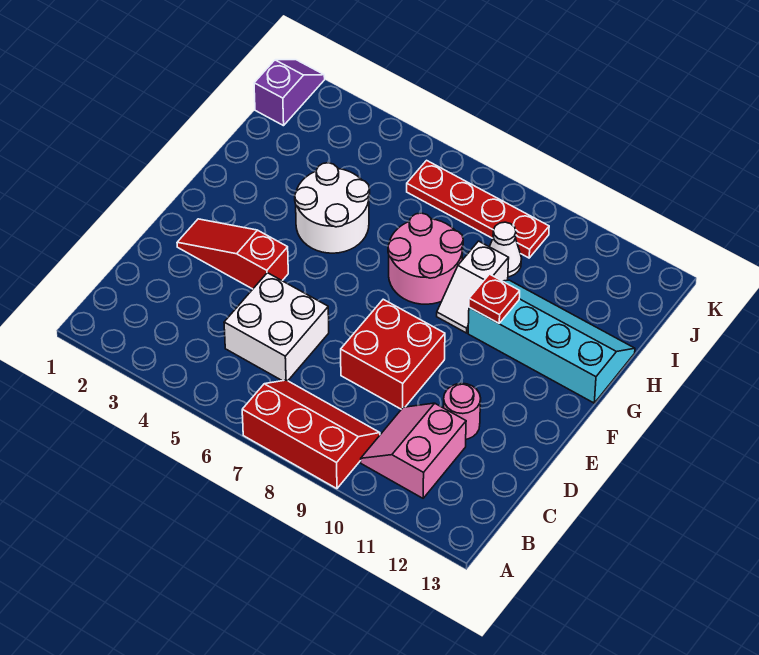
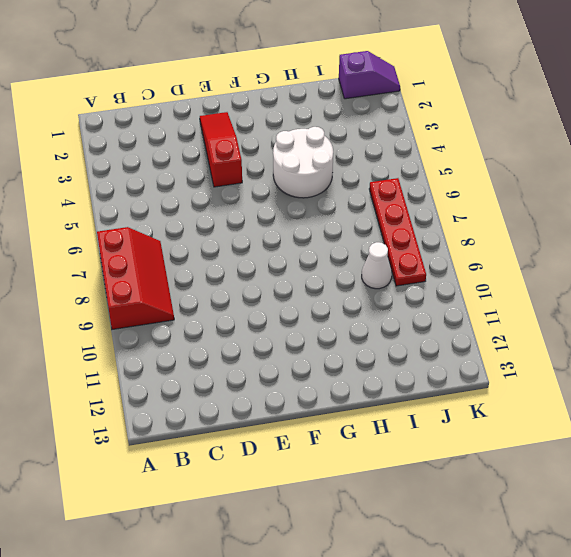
none -> pink slope B10:C11 level 1 top 11
none -> white brick C5:D6 level 1
none -> red brick D8:E9 level 1

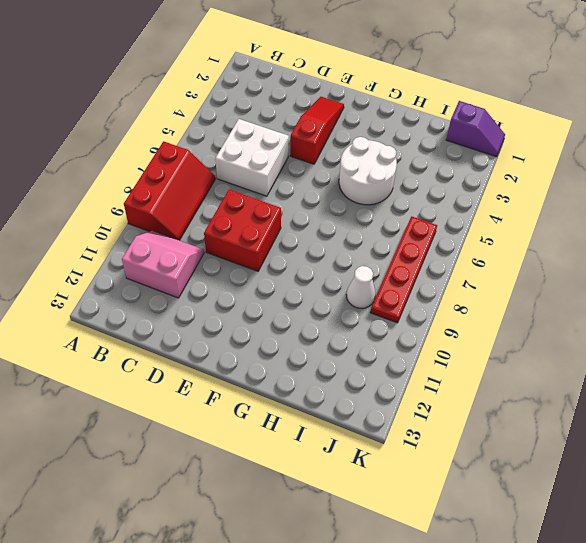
none -> pink round brick D11 level 1
none -> pink round brick G7:H8 level 1
none -> white slope G9:H9 level 1 top H

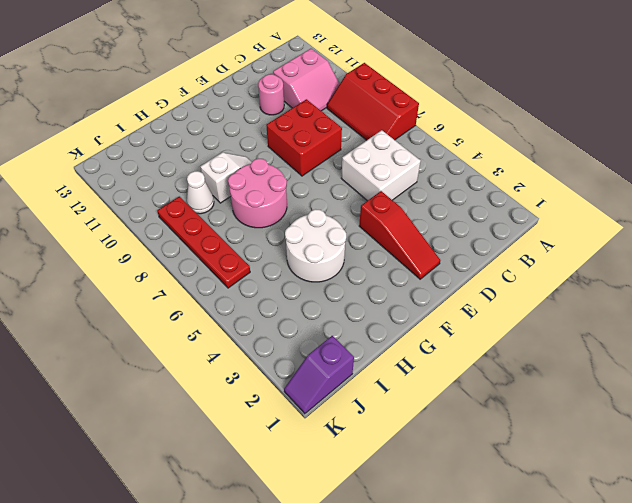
none -> cyan slope G10:H13 level 1 top G
none -> red plate G10 level 2

